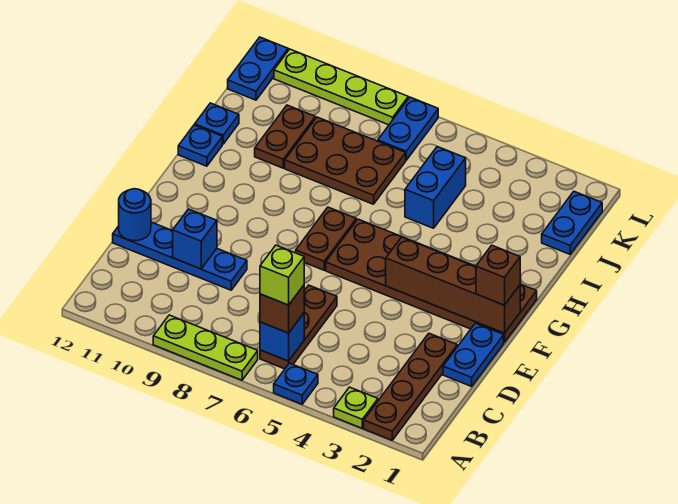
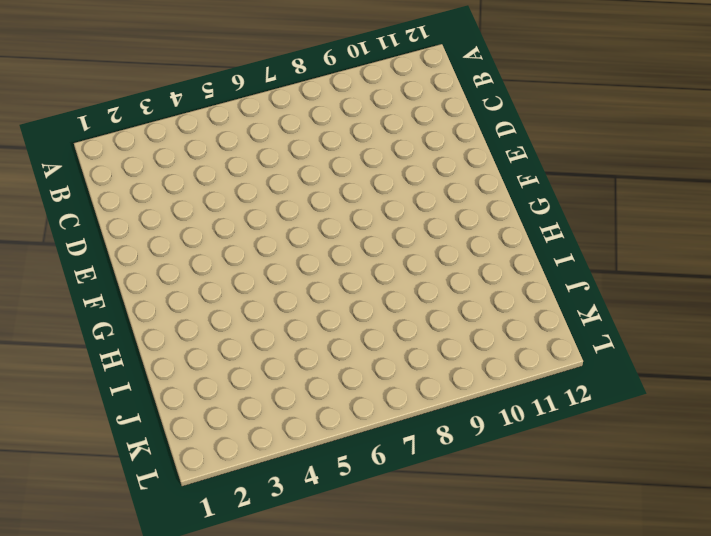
none -> brown plate A2:D2 level 1
none -> lime plate A3 level 1
none -> blue plate A5 level 1

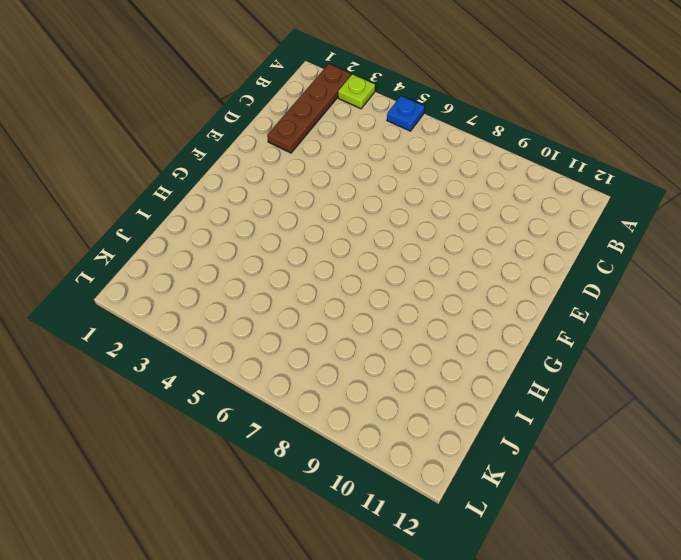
none -> lime plate A7:A9 level 1
none -> brown plate B6:D6 level 1
none -> blue plate D1:E1 level 1

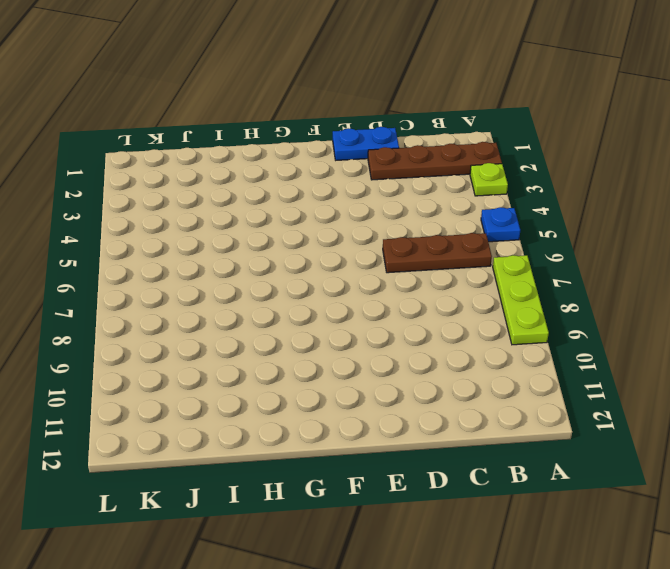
none -> blue plate D9:D12 level 1
none -> brown plate F1:G6 level 1
none -> brown plate F7:G7 level 1

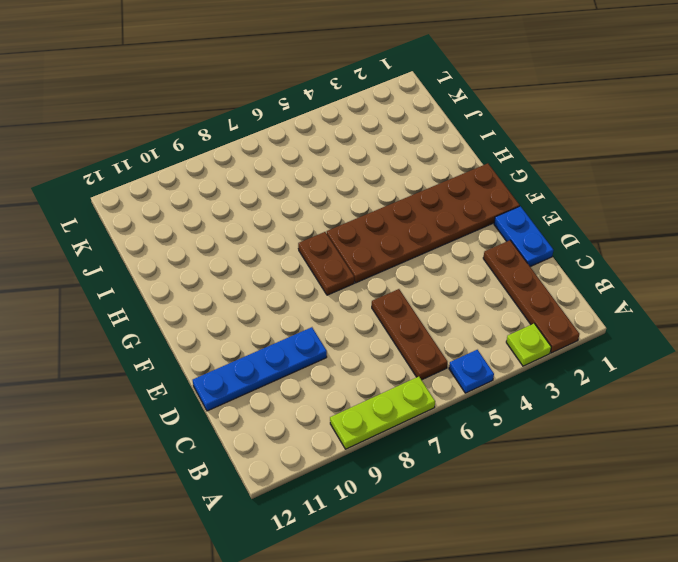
none -> blue plate H12 level 1
none -> blue brick I5:J5 level 1
none -> brown plate I7:J9 level 1

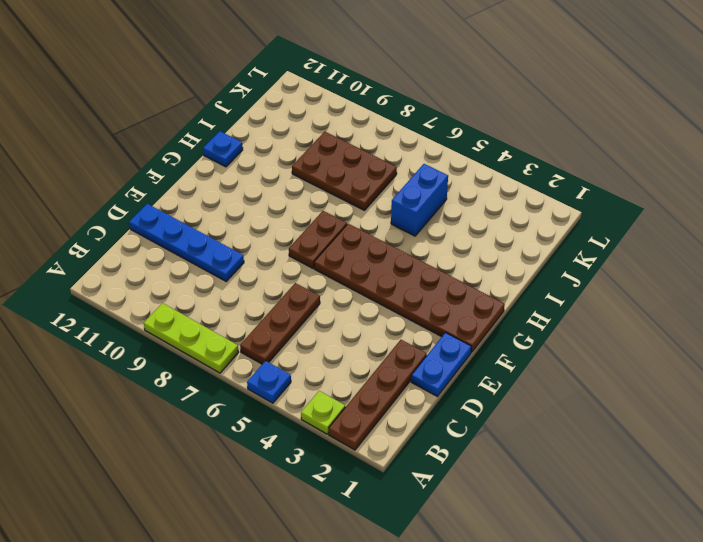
none -> brown plate I10:J10 level 1
none -> blue plate I12 level 1
none -> blue plate J1:K1 level 1

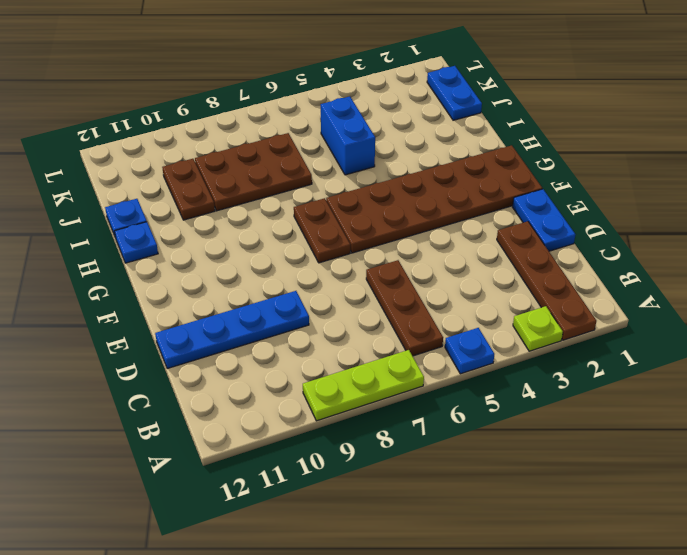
none -> blue plate K7:L7 level 1
none -> blue plate K12:L12 level 1
none -> lime plate L8:L11 level 1

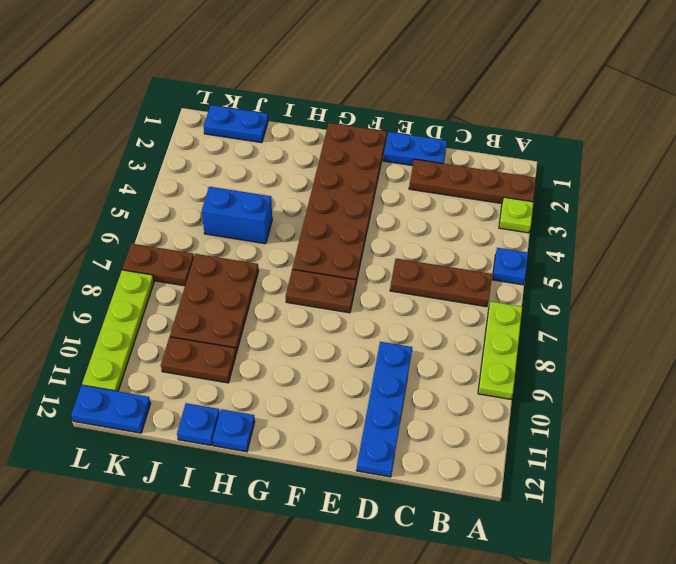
brown plate K7:L7 level 1 -> blue plate K7:L7 level 1
none -> blue brick B6 level 2
none -> blue brick D10 level 2
none -> blue round brick D12 level 2

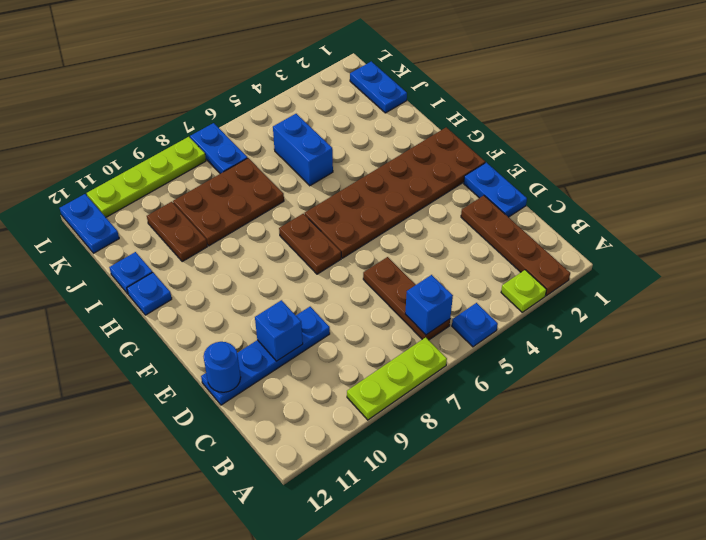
none -> brown brick F1:F4 level 2
none -> brown brick B6 level 3
none -> brown brick F1 level 3

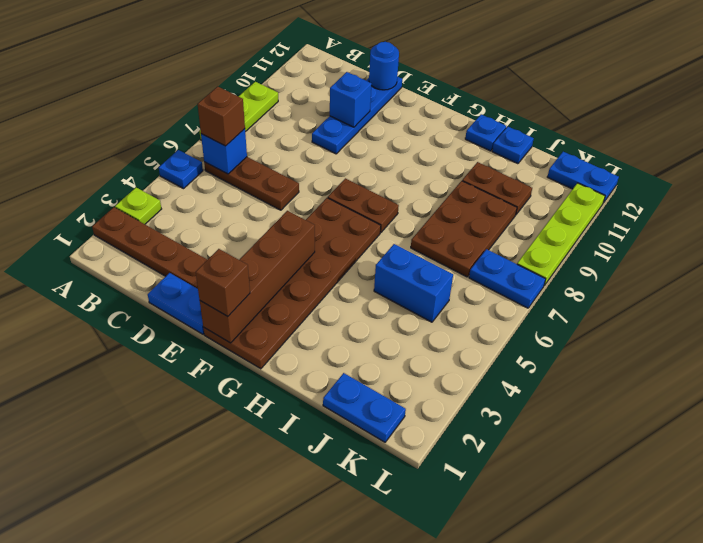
none -> lime brick B6 level 4

